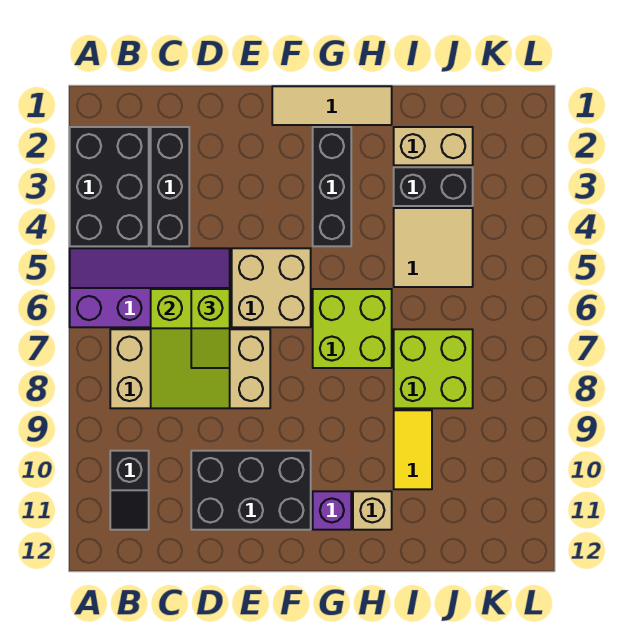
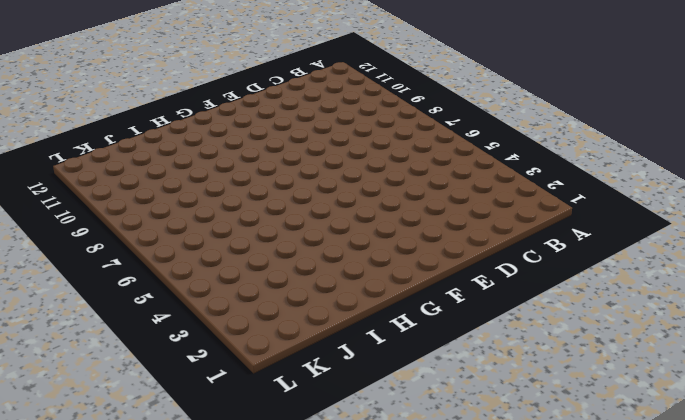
none -> black brick A2:B4 level 1
none -> purple slope A5:D6 level 1 top 6
none -> tan brick B7:E8 level 1

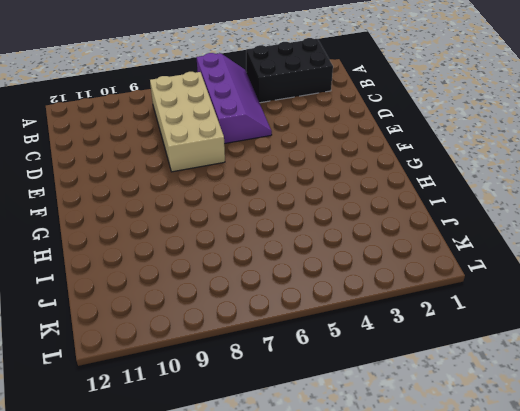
none -> black slope B10:B11 level 1 top 10
none -> black brick C2:C4 level 1
none -> black brick D10:F11 level 1

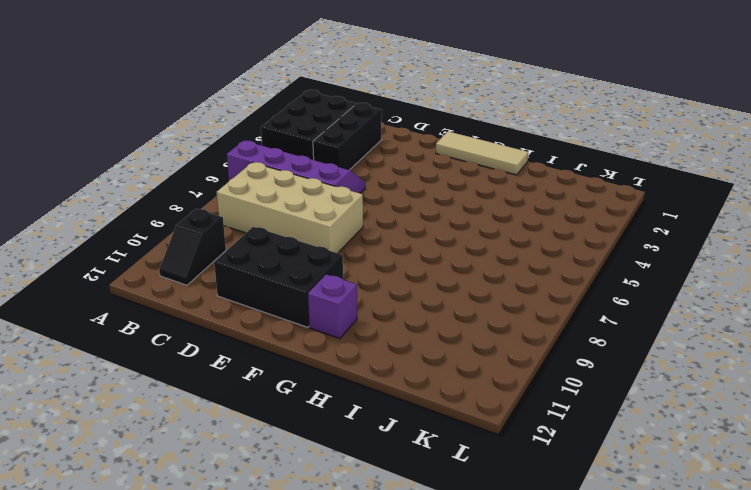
none -> tan brick E5:F6 level 1
none -> black brick G2:G4 level 1
none -> lime brick G6:H7 level 1

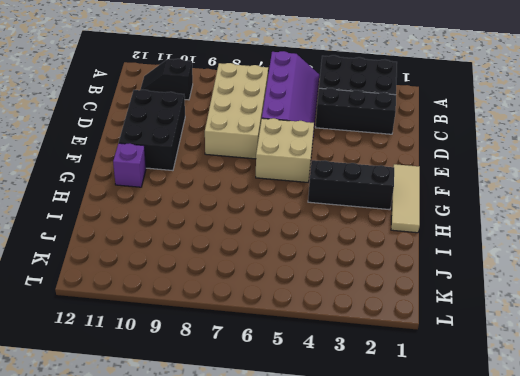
none -> lime brick G6:H7 level 1
none -> tan brick H11 level 1
none -> tan brick I2:J2 level 1

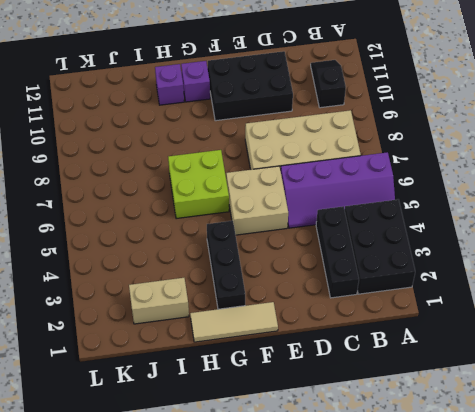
purple brick H11 level 1 -> tan brick H11 level 1
none -> black brick I3:J3 level 1
none -> tan tile I4:J5 level 1
none -> lime brick I7:J8 level 1

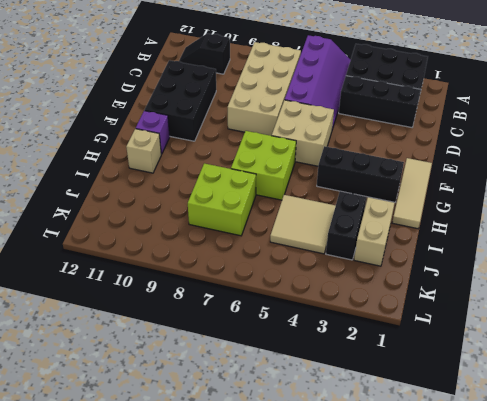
none -> yellow tile I9:I10 level 1
none -> lime slope C6:D8 level 2 top 6
none -> lime slope D6:D7 level 3 top 6

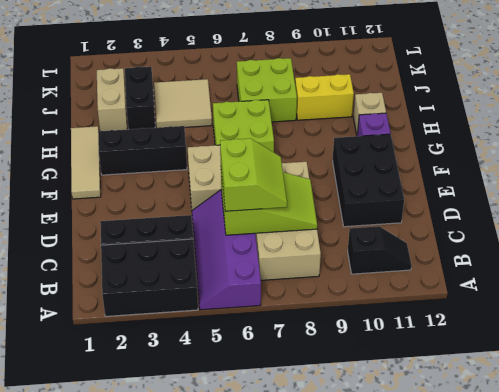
lime slope C6:D7 level 3 top 6 -> lime slope D6:D7 level 3 top 6
yellow brick I9:I10 level 1 -> yellow tile I9:I10 level 1

